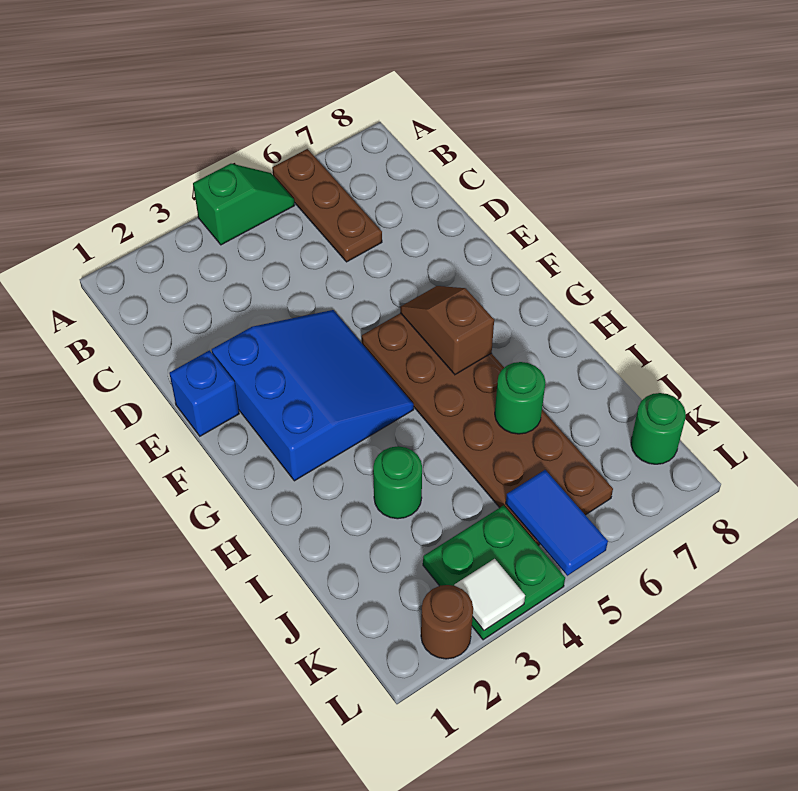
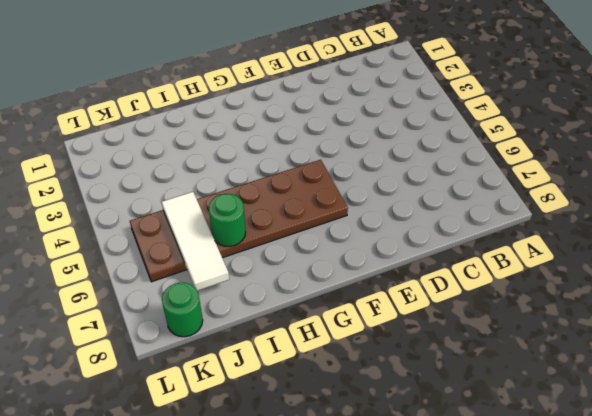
white tile J5:J7 level 2 -> none
none -> green slope A4:A5 level 1 top 4
none -> brown plate A6:C6 level 1
none -> blue brick E1 level 1

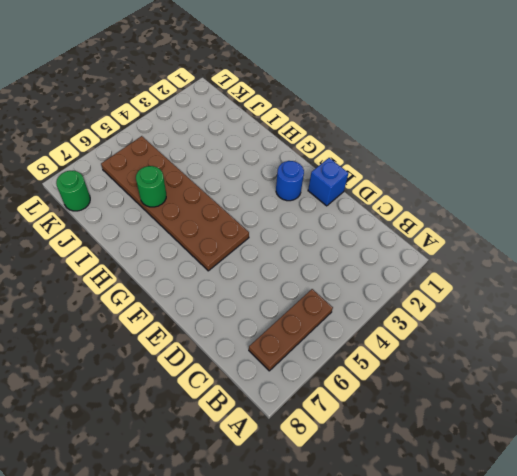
brown plate B5:B7 level 1 -> brown plate A6:C6 level 1
blue round brick F2 level 1 -> blue slope E2:G4 level 1 top 2
none -> green slope A4:A5 level 1 top 4
none -> green round brick I3 level 1
none -> green plate K3:L4 level 1

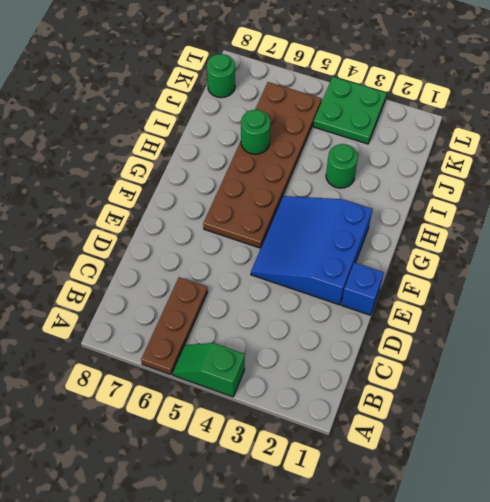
none -> brown round brick L2 level 1
none -> brown slope F6:G6 level 2 top G
none -> blue tile K5:L5 level 2

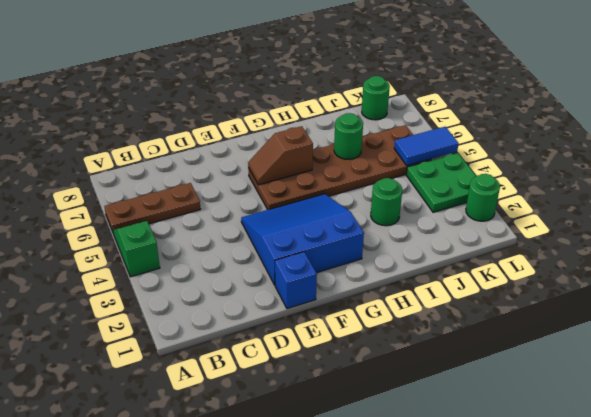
green round brick L2 level 1 -> brown round brick L2 level 1
none -> white tile L3 level 2

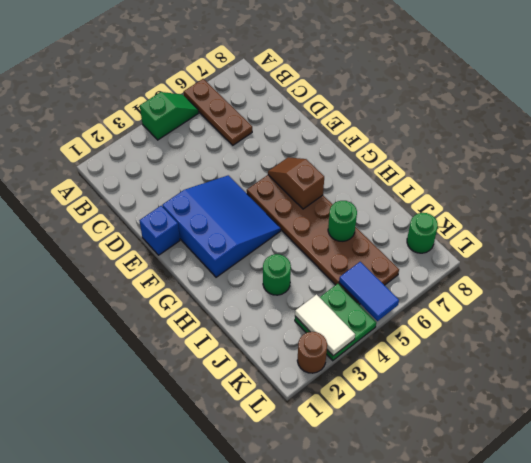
white tile K3:L3 level 2 -> white tile L3 level 2

